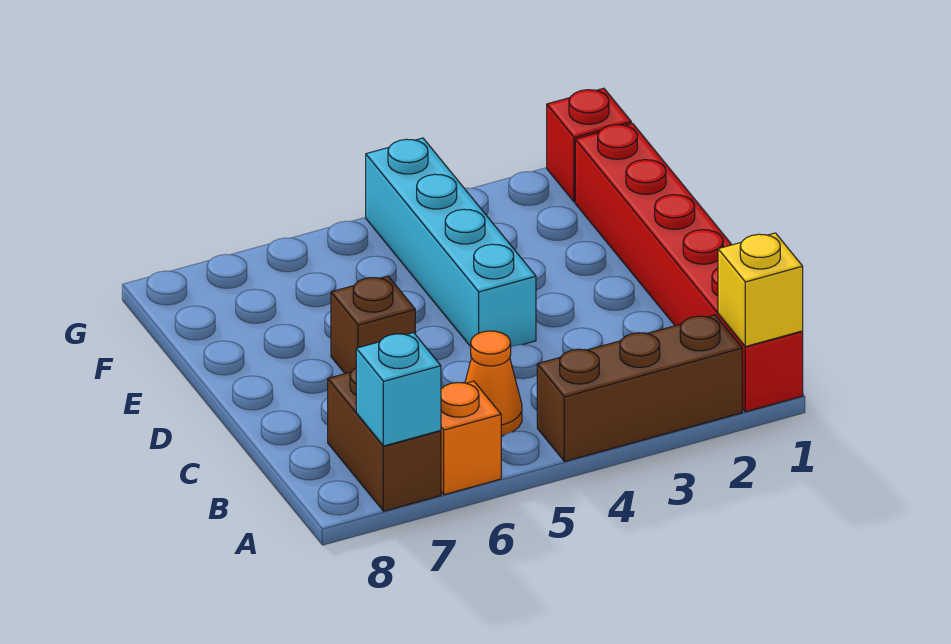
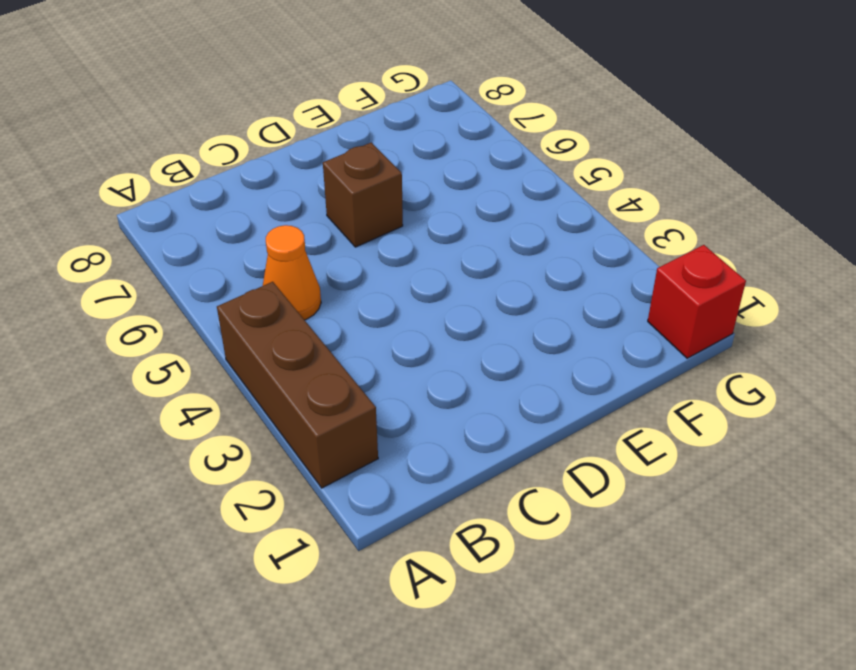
none -> red brick A1:F1 level 1
none -> orange brick A6 level 1

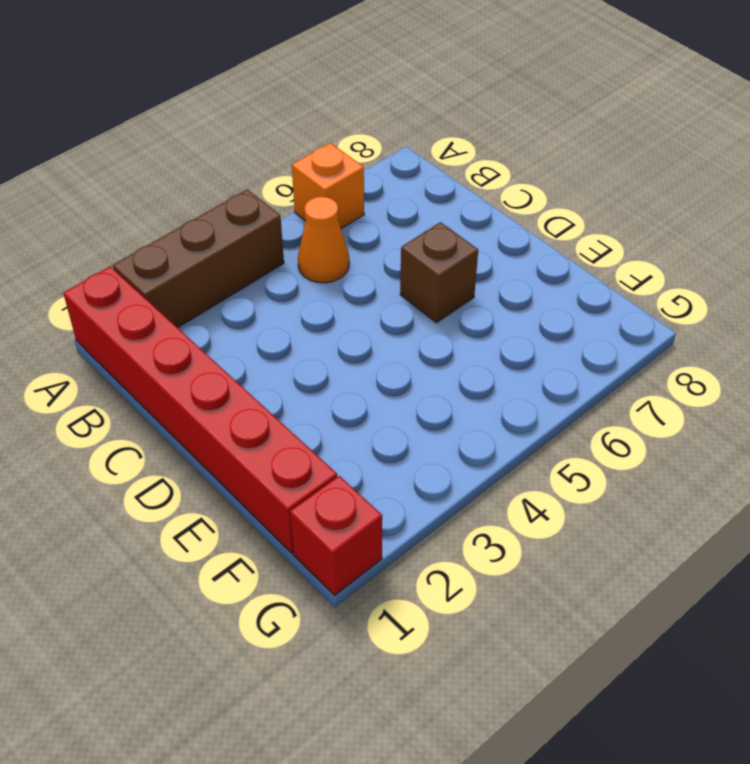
none -> brown brick A7:B7 level 1
none -> cyan brick D4:G4 level 1

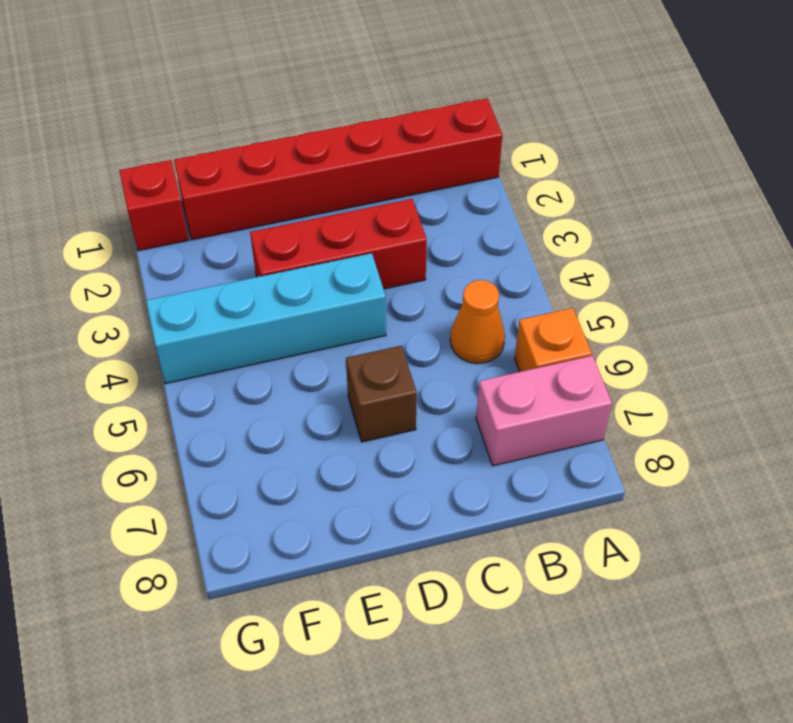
pink brick A7:B7 level 1 -> brown brick A7:B7 level 1
red brick C3:E3 level 1 -> none
none -> brown brick A2:A4 level 1
none -> yellow brick A1 level 2

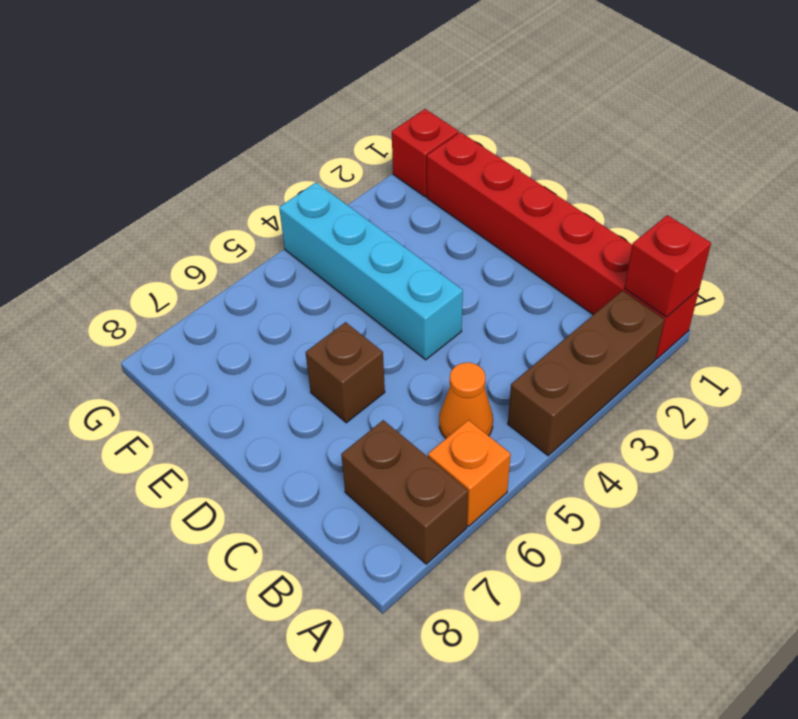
red brick A1 level 2 -> yellow brick A1 level 2
none -> cyan brick A7 level 2

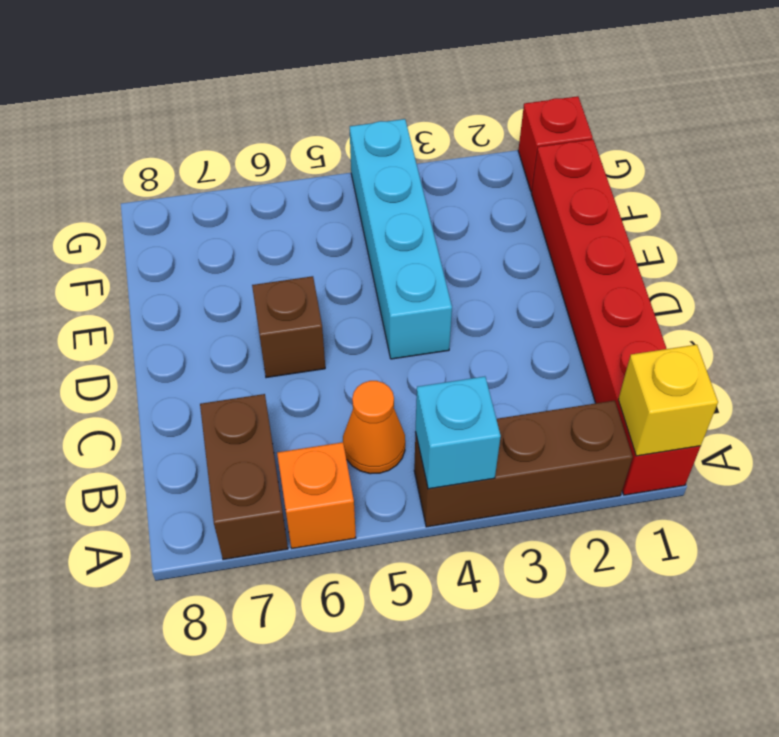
cyan brick A4 level 2 -> cyan brick A7 level 2

